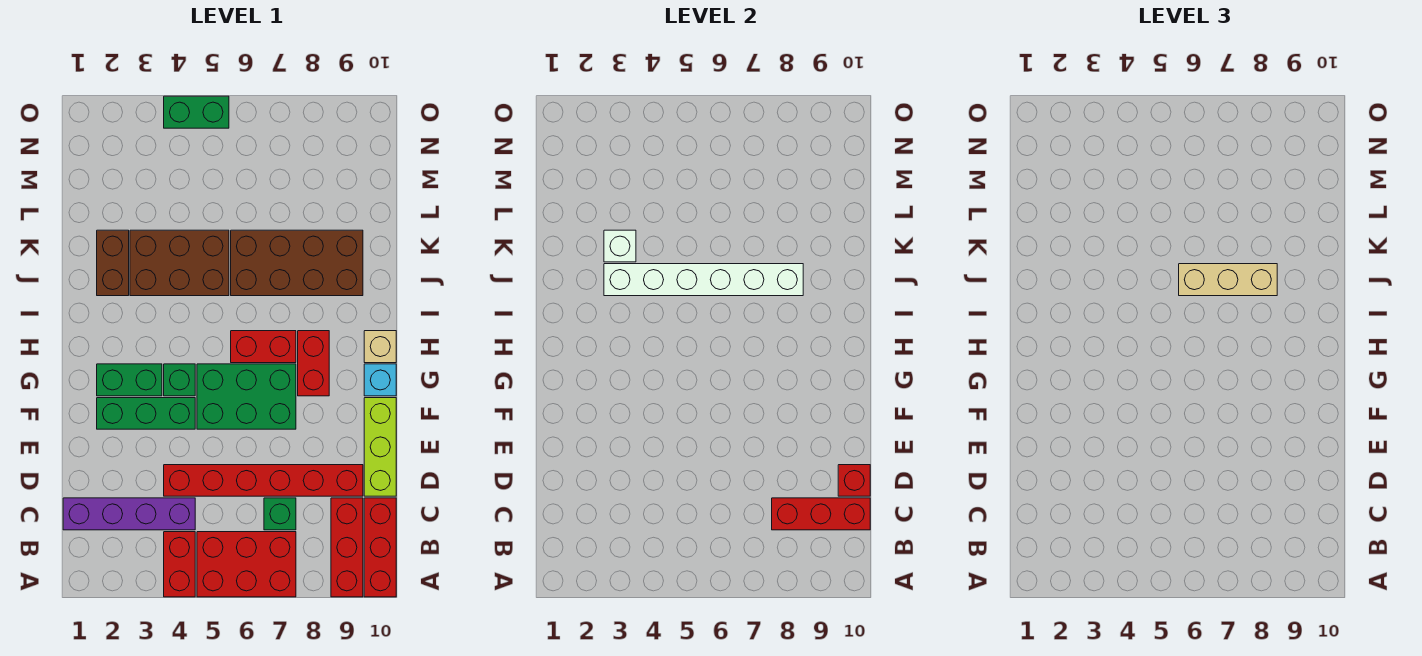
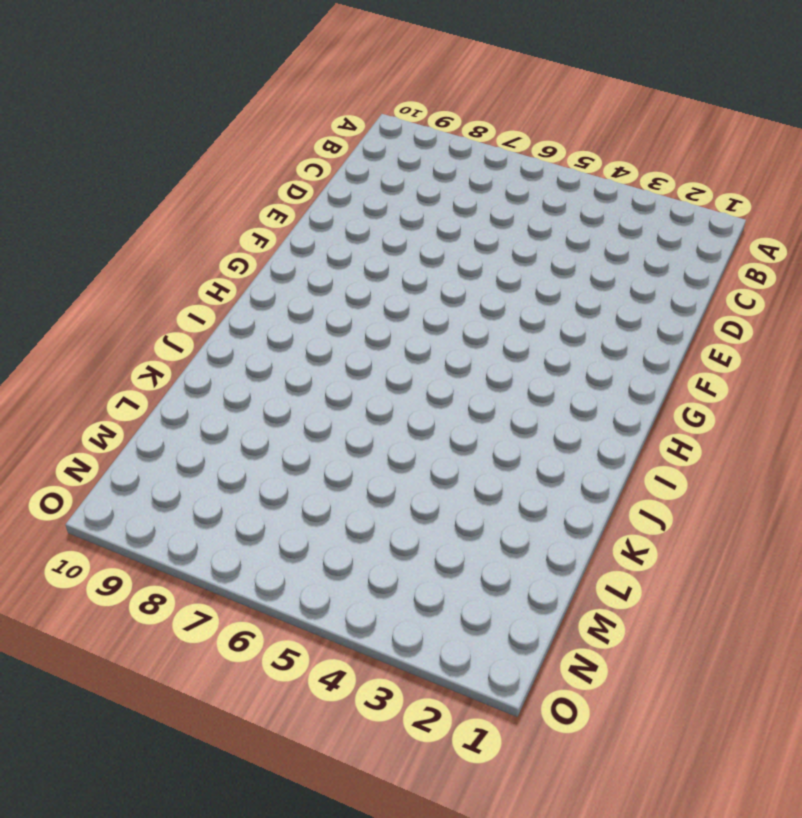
none -> red brick A4:B4 level 1
none -> red brick A5:B7 level 1
none -> red brick A9:C9 level 1

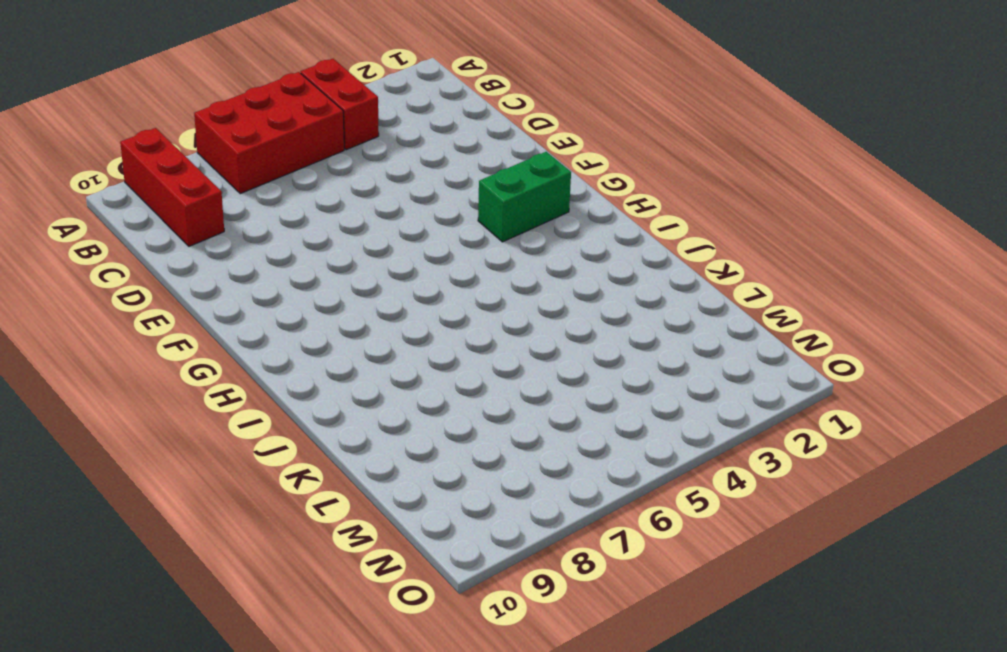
none -> red brick A10:C10 level 1
none -> purple brick C1:C4 level 1
none -> green brick C7 level 1

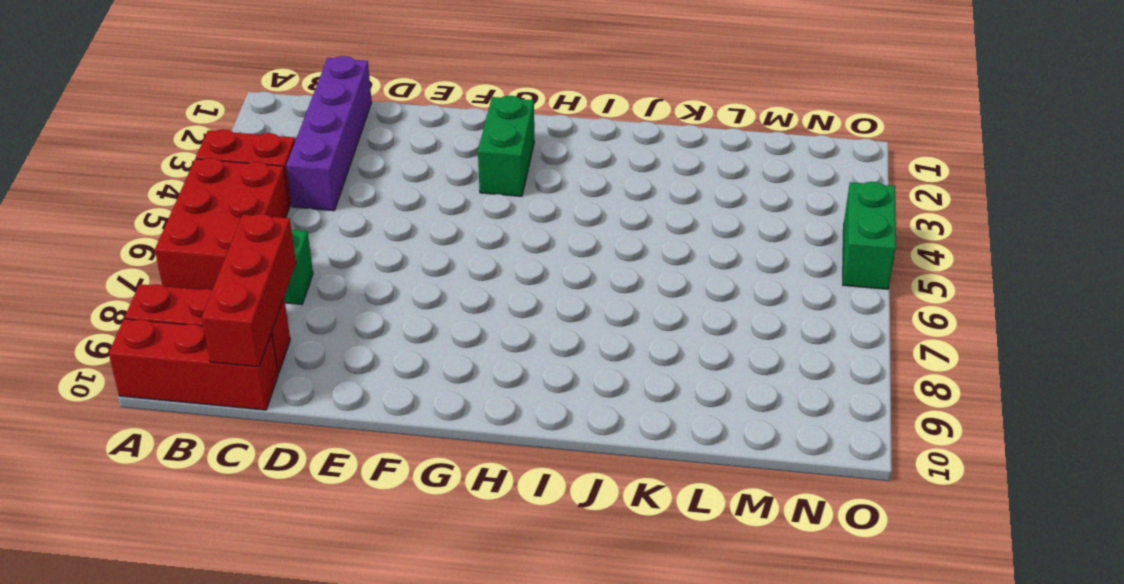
none -> red brick D4:D9 level 1
none -> lime brick D10:F10 level 1
none -> green brick F2:F4 level 1

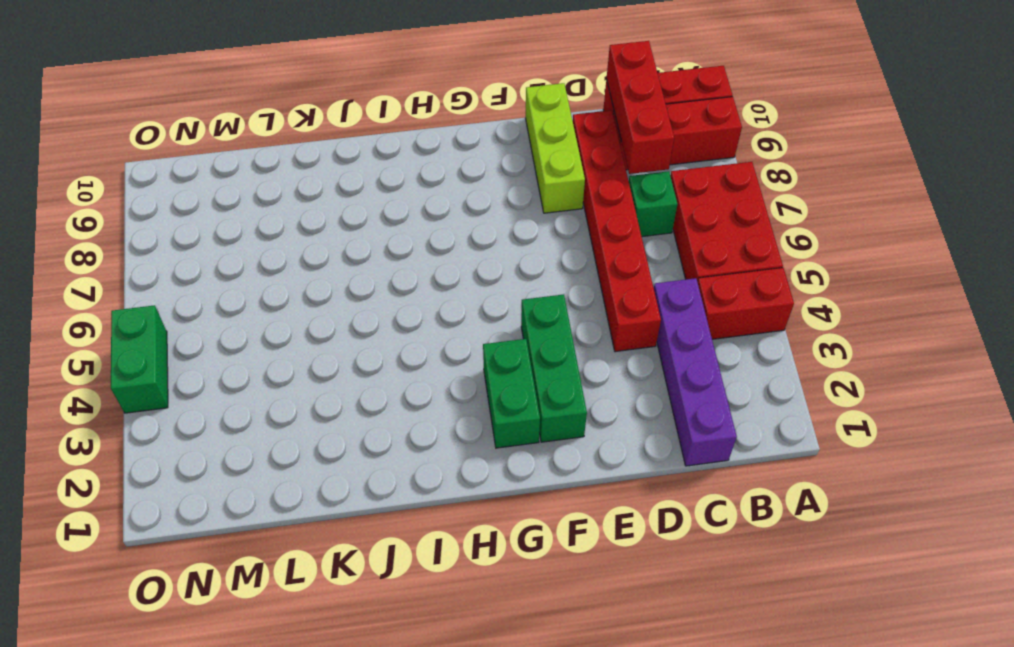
lime brick E8:E10 level 1 -> lime brick D10:F10 level 1
none -> green brick F5:G7 level 1
none -> green brick G4 level 1
none -> red brick G8:H8 level 1

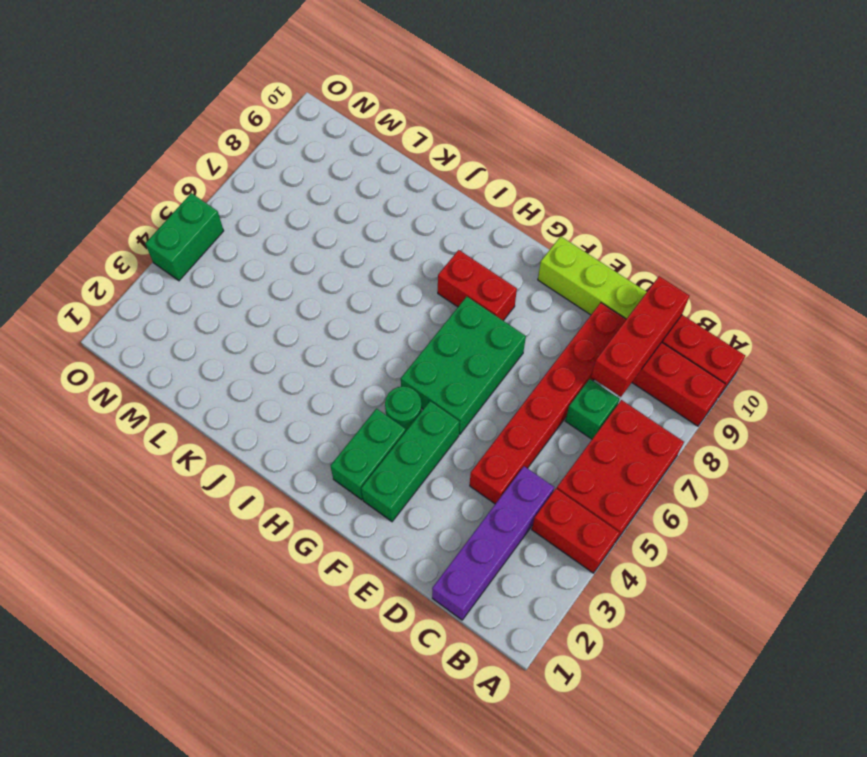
green round brick G4 level 1 -> green brick G4 level 1
none -> cyan brick G10 level 1
none -> red brick H6:H7 level 1
none -> tan brick H10 level 1

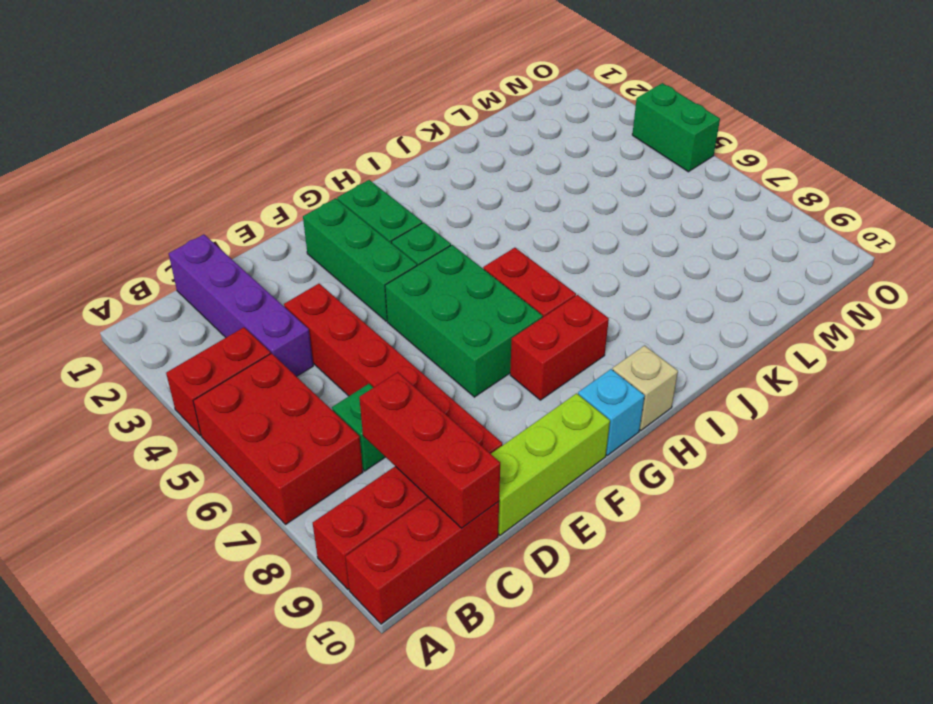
none -> brown brick J2:K2 level 1
none -> brown brick J3:K5 level 1
none -> brown brick J6:K9 level 1

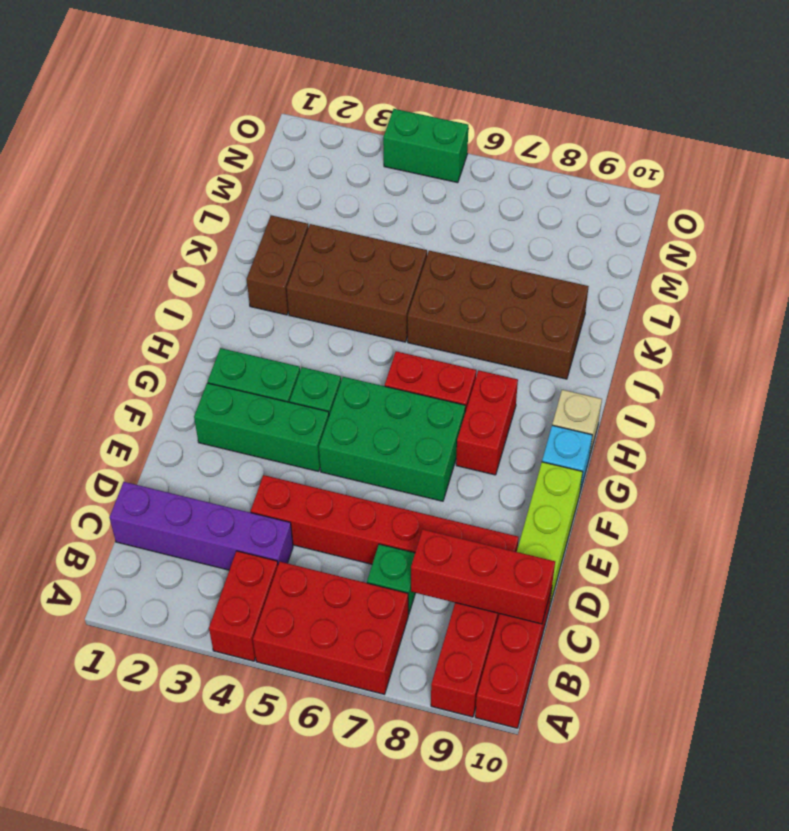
none -> red brick D10 level 2
none -> white brick J3:J8 level 2
none -> white brick K3 level 2

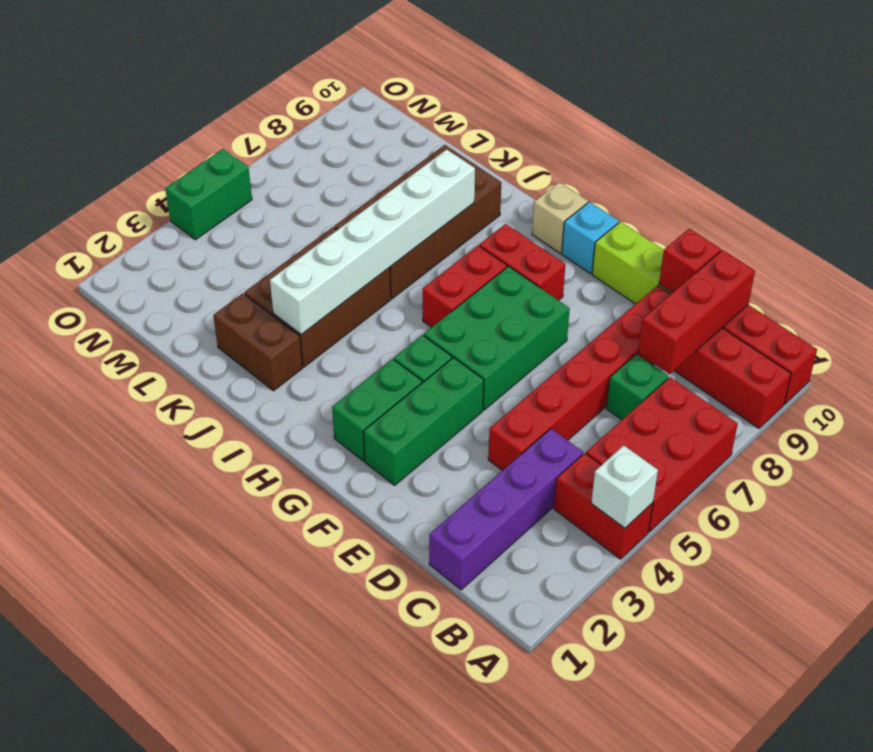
white brick A4 level 2 -> white brick K3 level 2
none -> tan brick J6:J8 level 3

